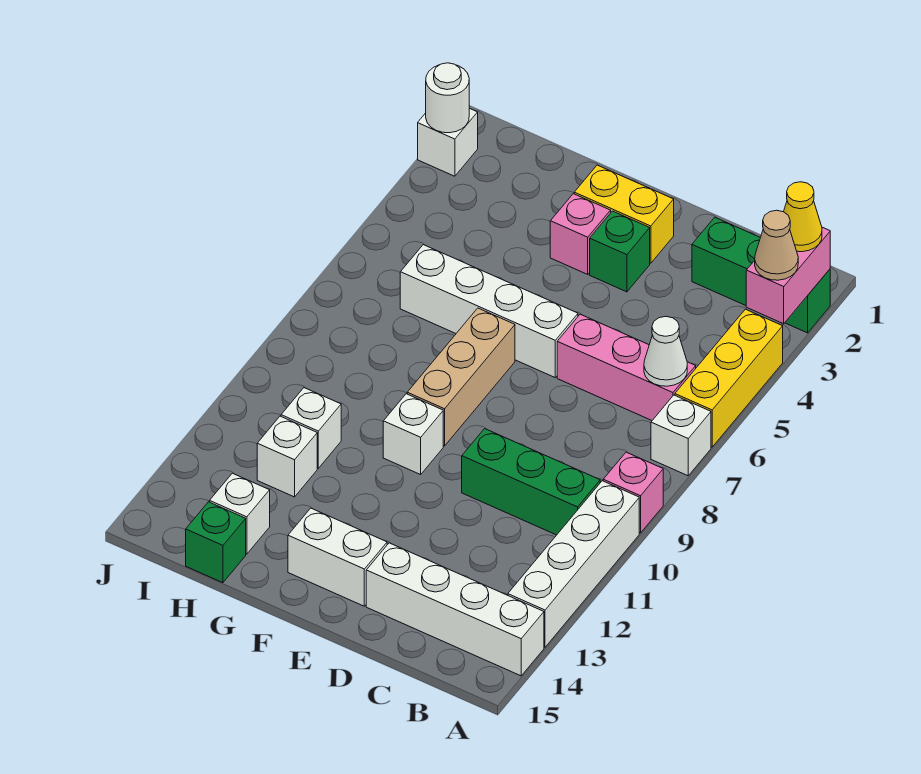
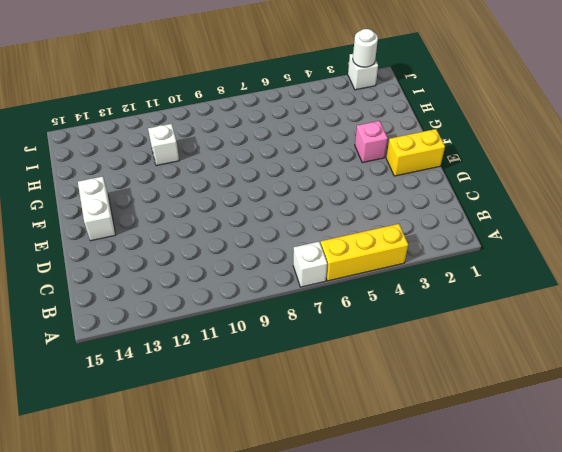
yellow brick E1:E2 level 1 -> yellow brick E2:F2 level 1
none -> green brick A2:C2 level 1
none -> pink brick A9 level 1
none -> white brick A10:A13 level 1

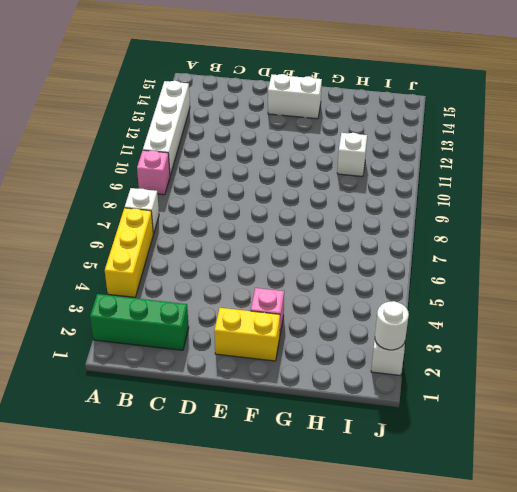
none -> white brick A14:D14 level 1
none -> pink brick B6:D6 level 1
none -> green brick B10:D10 level 1

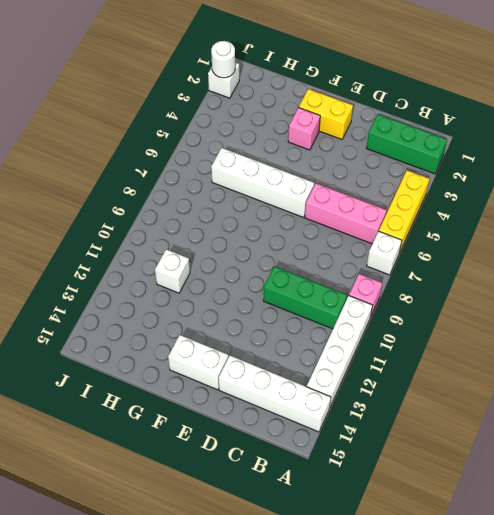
none -> green brick E3 level 1
none -> tan brick F7:F9 level 1
none -> white brick F10 level 1

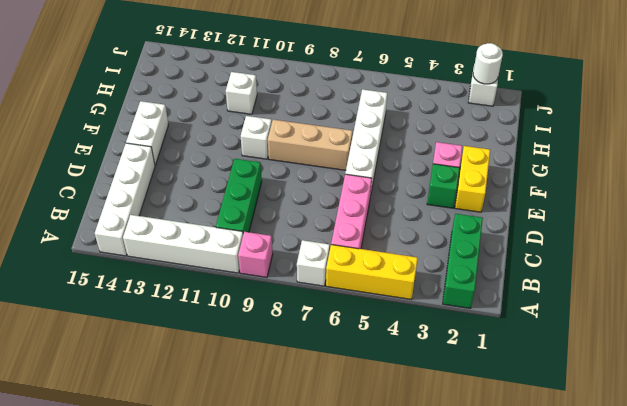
none -> white brick H12 level 1
none -> white brick H14 level 1
none -> green brick H15 level 1

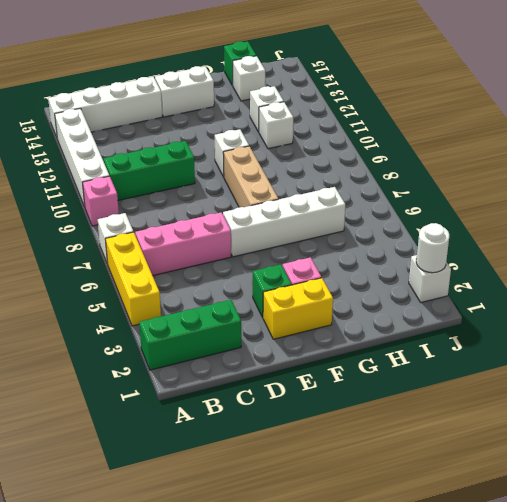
none -> pink brick A2:A3 level 2
none -> white cone B6 level 2
none -> yellow cone A2 level 3

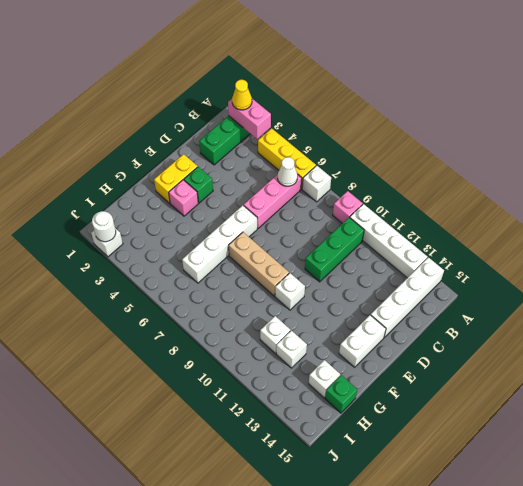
none -> tan cone A3 level 3

